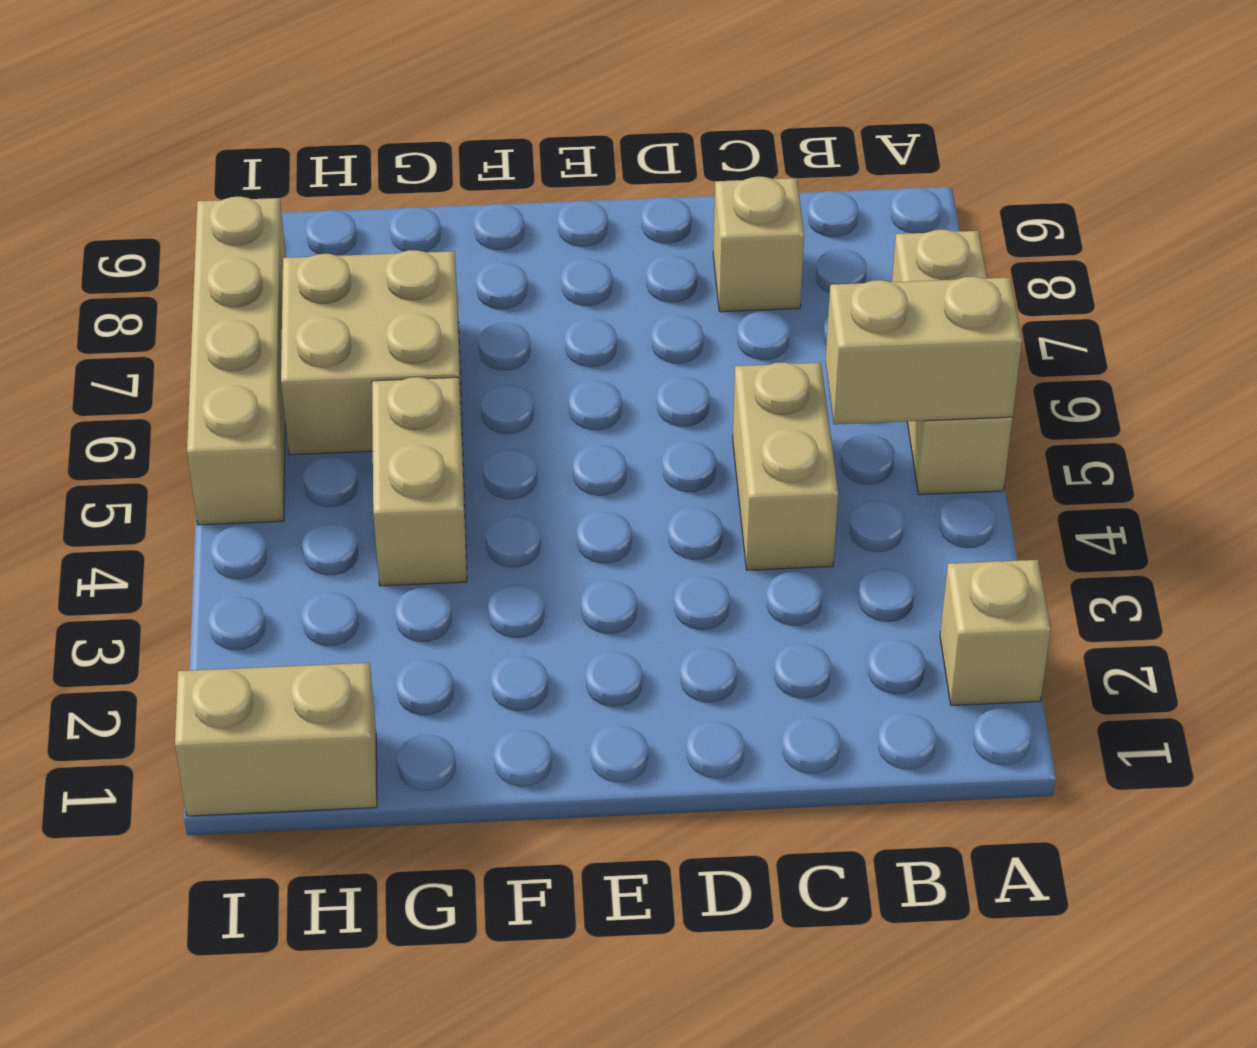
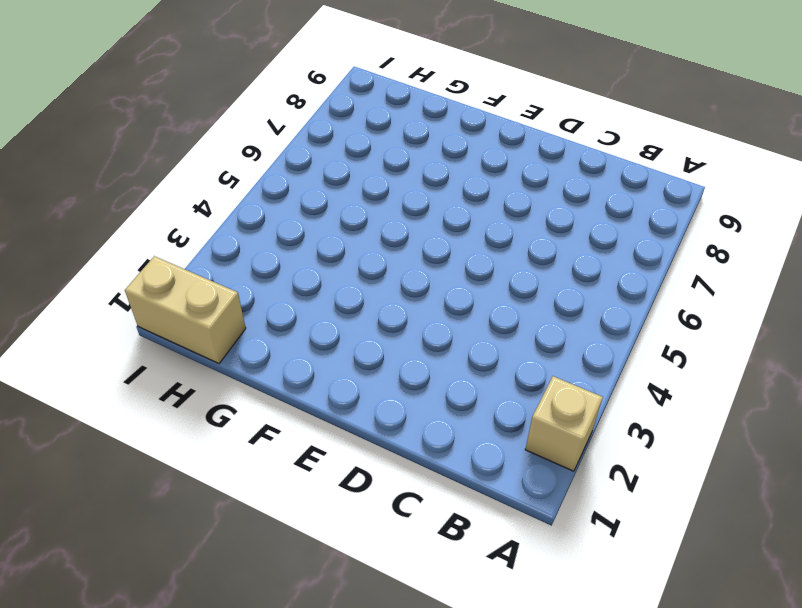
none -> tan brick A5:A7 level 1
none -> tan brick C4:C5 level 1

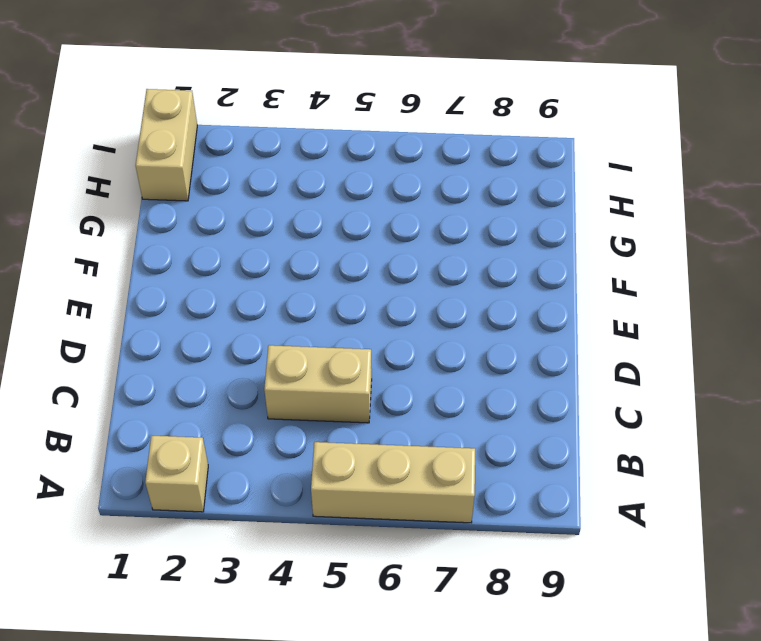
none -> tan brick C8 level 1
none -> tan brick G4:G5 level 1

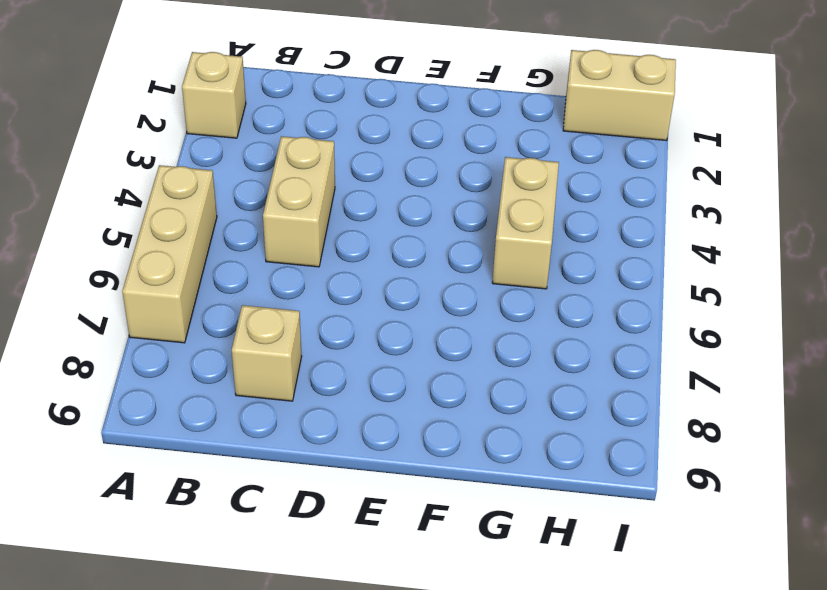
none -> tan brick G6:H7 level 1
none -> tan brick I5:I8 level 1

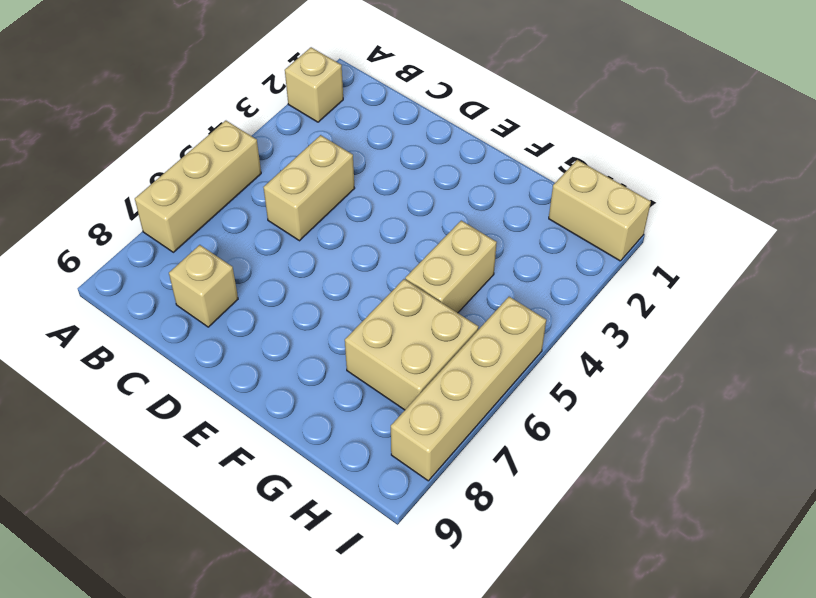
none -> tan brick A5:B5 level 2

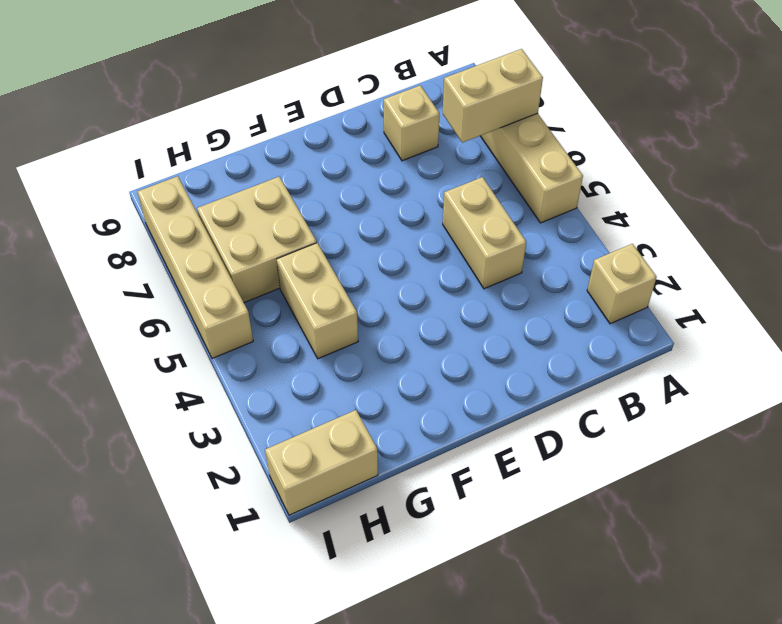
tan brick A7:B7 level 2 -> tan brick A5:B5 level 2

